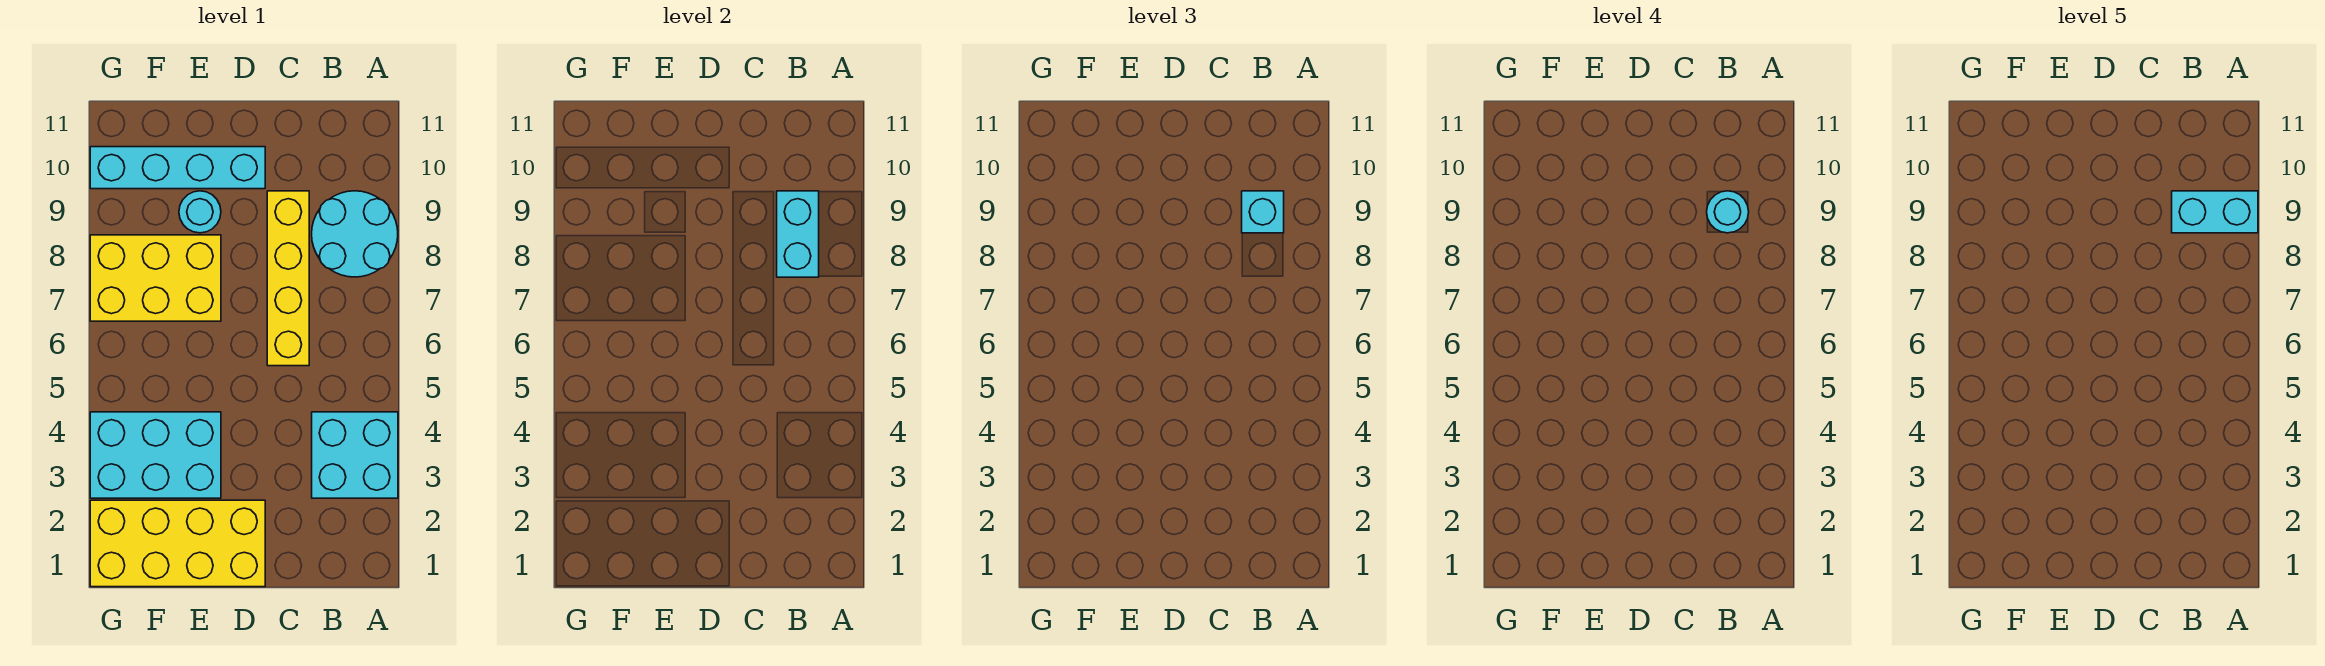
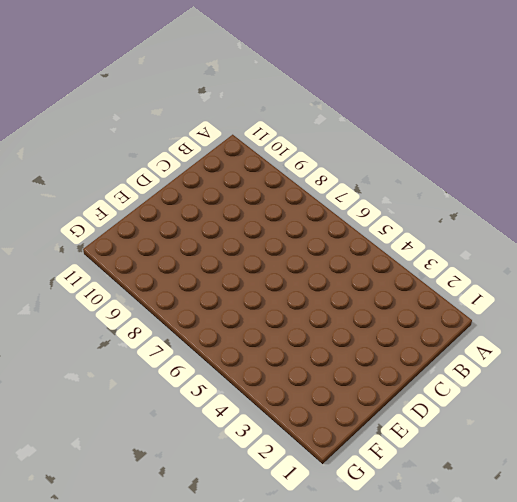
none -> cyan brick A3:B4 level 1
none -> cyan round brick A8:B9 level 1
none -> yellow brick C6:C9 level 1

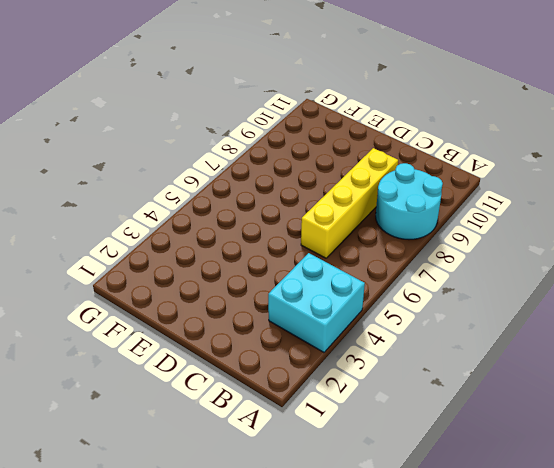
none -> yellow brick D1:G2 level 1
none -> cyan brick D10:G10 level 1
none -> cyan brick E3:G4 level 1

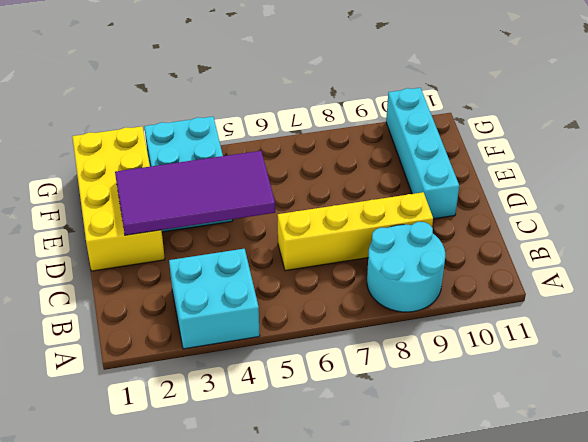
purple tile D2:E5 level 2 -> none
none -> yellow brick E7:G8 level 1
none -> cyan round brick E9 level 1
none -> cyan brick B8:B9 level 2

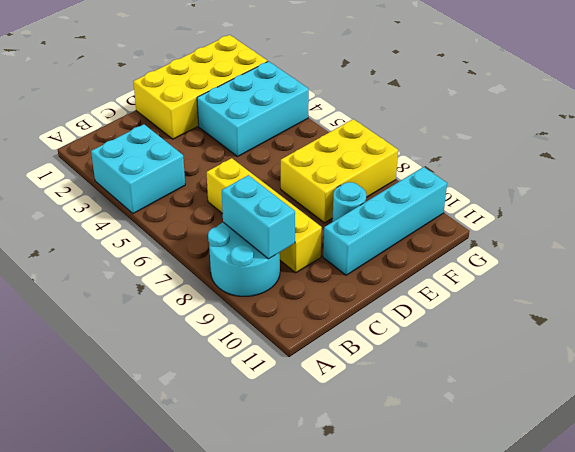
none -> cyan brick B9 level 3
none -> cyan round brick B9 level 4
none -> cyan brick A9:B9 level 5

